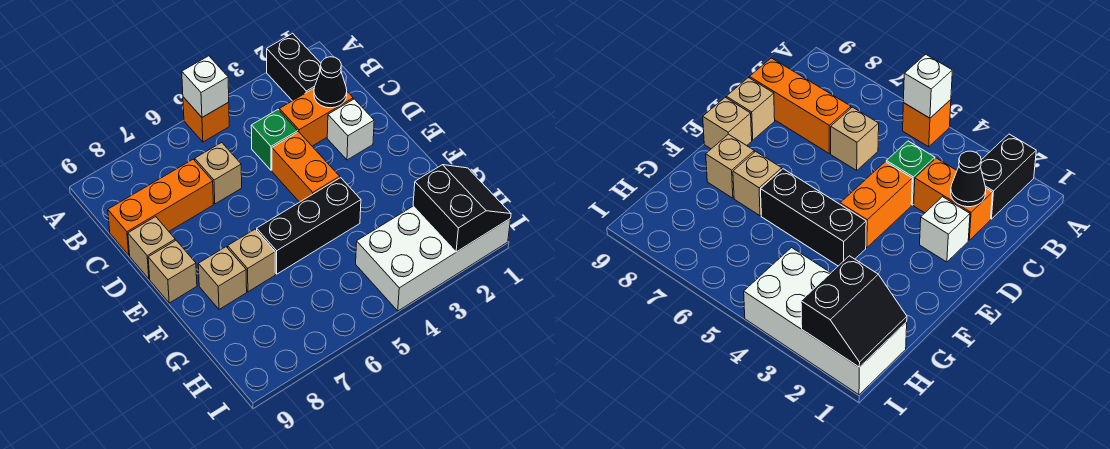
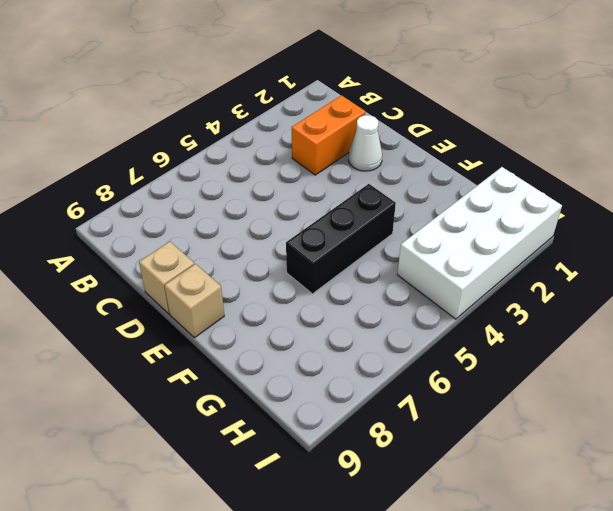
white cone D2 level 1 -> white brick D2 level 1
none -> black brick A2:B2 level 1
none -> orange brick A5 level 1
none -> green brick C4 level 1

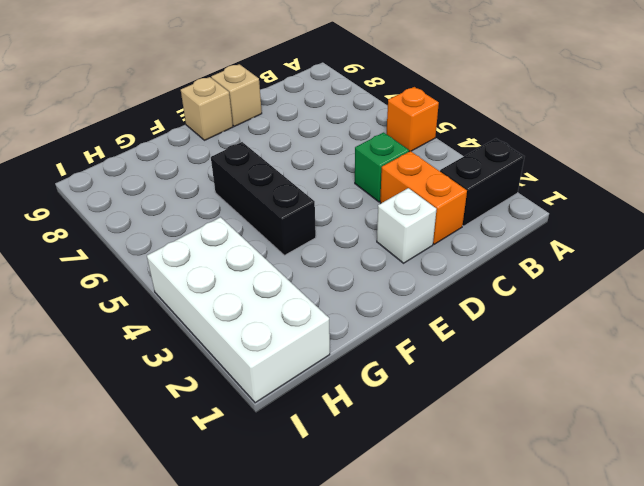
none -> tan brick C6 level 1
none -> orange brick C7:C9 level 1
none -> orange brick D4:E4 level 1

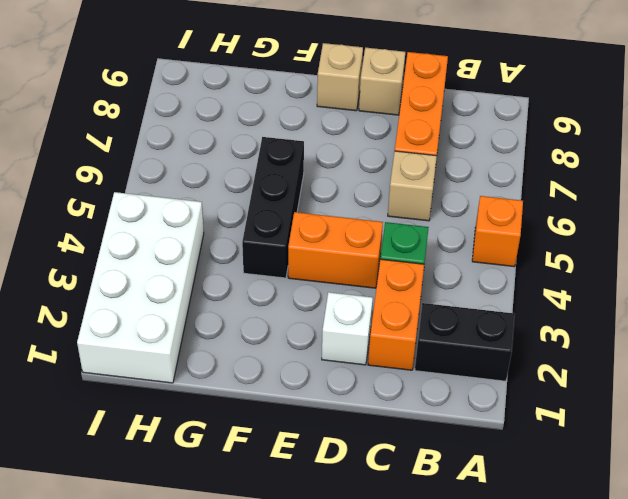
none -> tan brick F7 level 1
none -> tan brick F8 level 1
none -> white brick A5 level 2

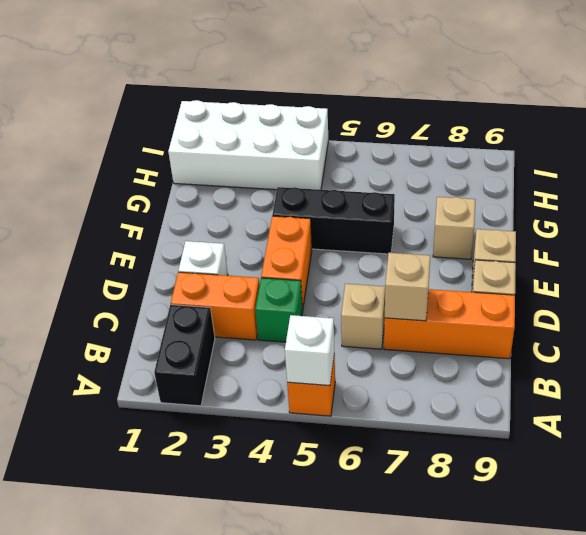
tan brick C7 level 2 -> tan brick F7 level 1
none -> black cone C2 level 2
none -> black slope H1:I2 level 2 top 2

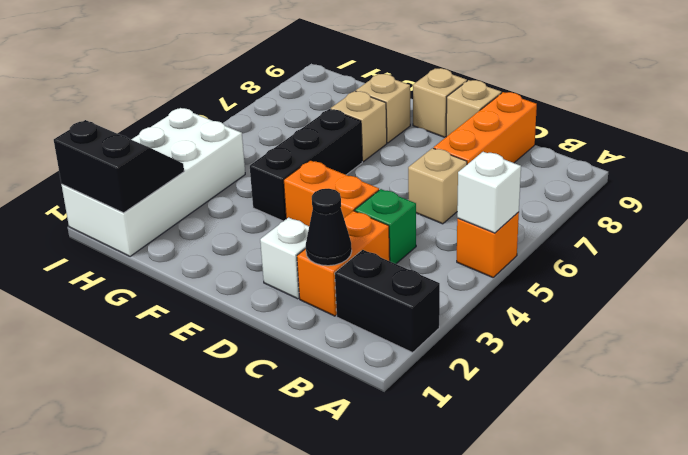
black slope H1:I2 level 2 top 1 -> black slope H1:I2 level 2 top 2

